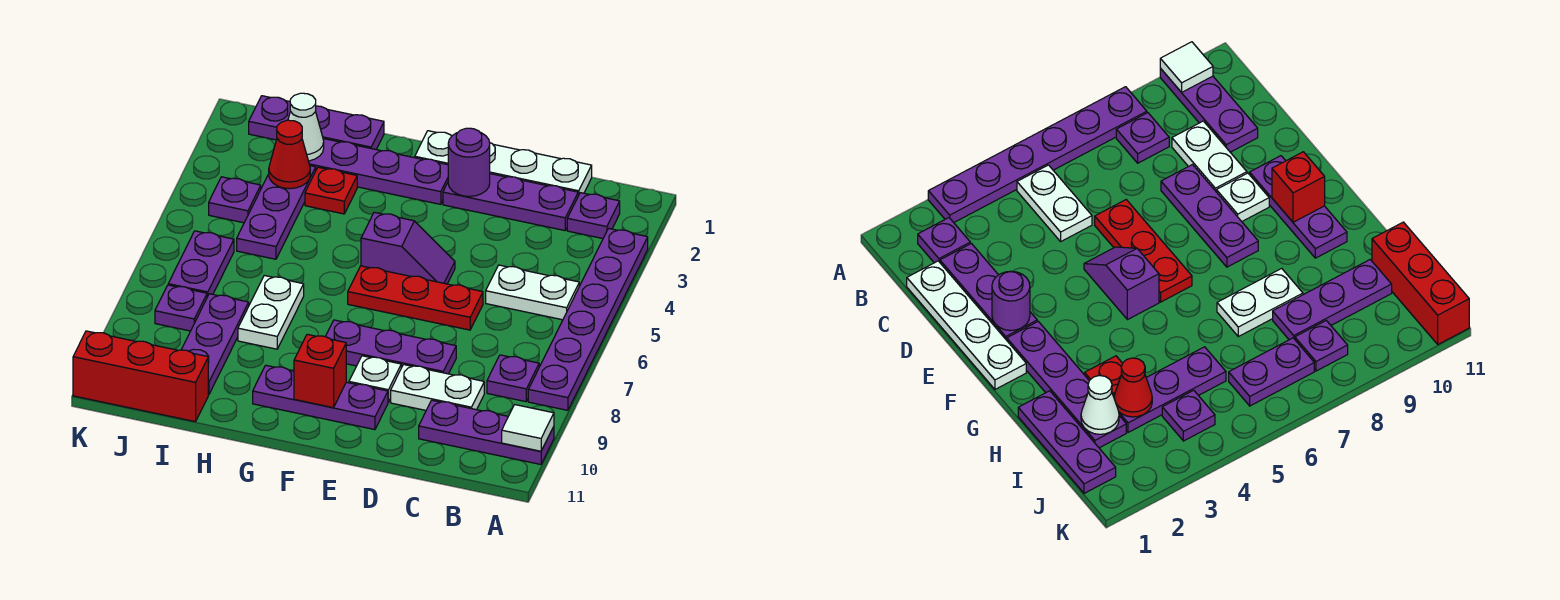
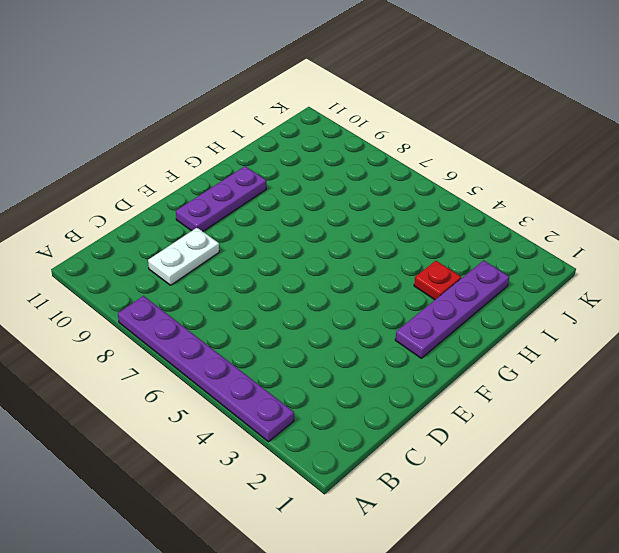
none -> purple plate A10:C10 level 1
none -> purple plate B2 level 1
none -> white plate B5:C5 level 1

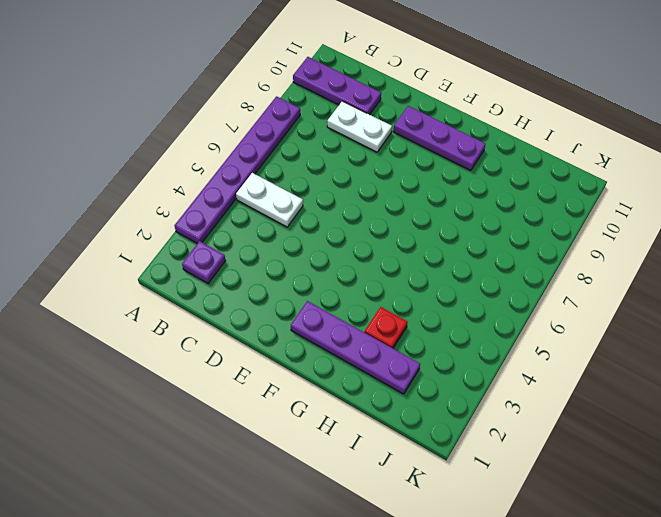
none -> purple plate B8 level 1
none -> white plate C1:F1 level 1
none -> purple plate C2:E2 level 1

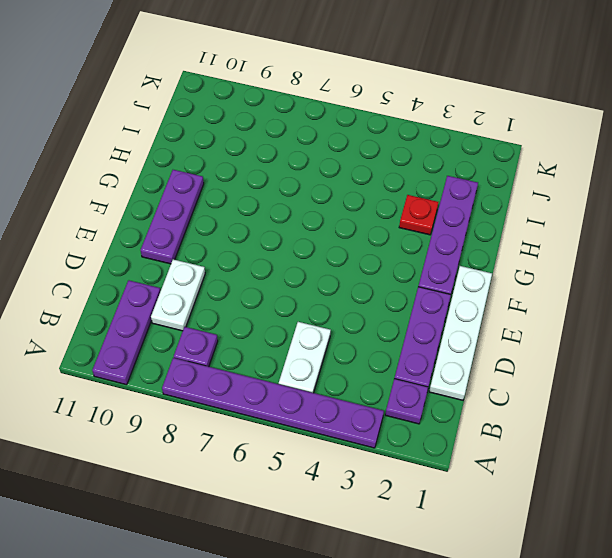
none -> red plate D6:F6 level 1
none -> purple plate D8:F8 level 1
none -> purple slope E5:F5 level 1 top F

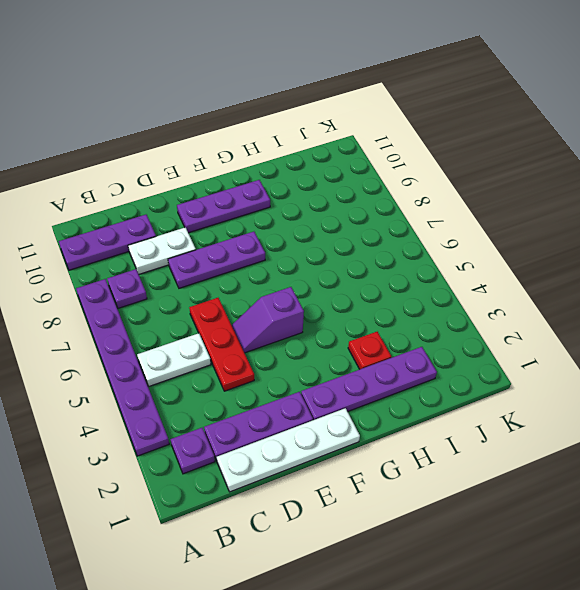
red plate D4:D6 level 1 -> red plate D6:F6 level 1
none -> white plate E9 level 1
none -> purple plate H1:J1 level 1
none -> white plate H7:H8 level 1

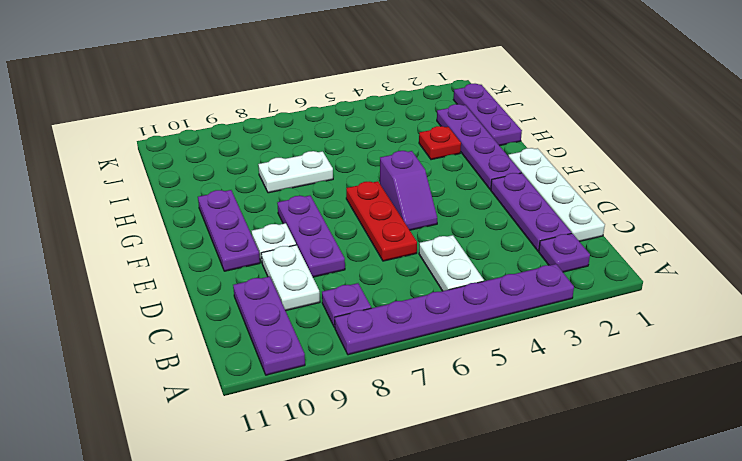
none -> purple plate I3:I5 level 1
none -> purple plate I8:I10 level 1
none -> red brick I11:K11 level 1

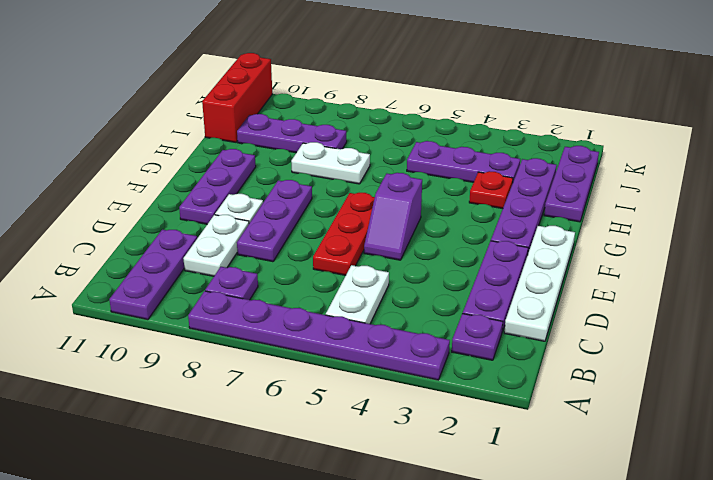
none -> purple plate J4 level 1
none -> purple plate J6:J7 level 1
none -> purple plate J8 level 1

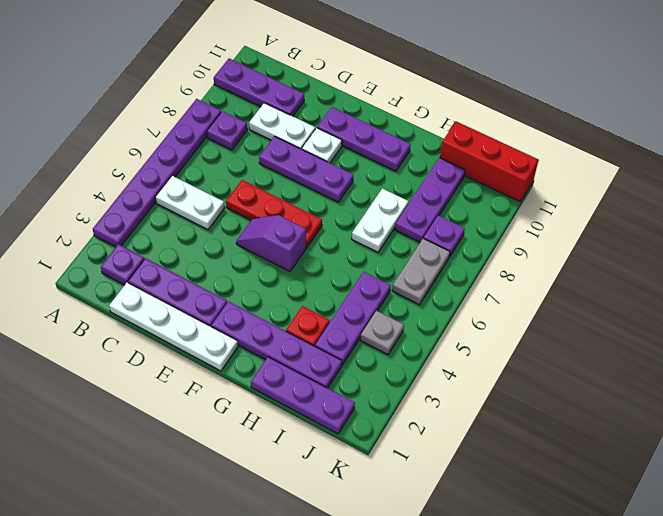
grey plate J4 level 1 -> purple plate J4 level 1
grey plate J6:J7 level 1 -> purple plate J6:J7 level 1
none -> white tile A10 level 2
none -> purple round brick E2 level 2
none -> red brick F10 level 2

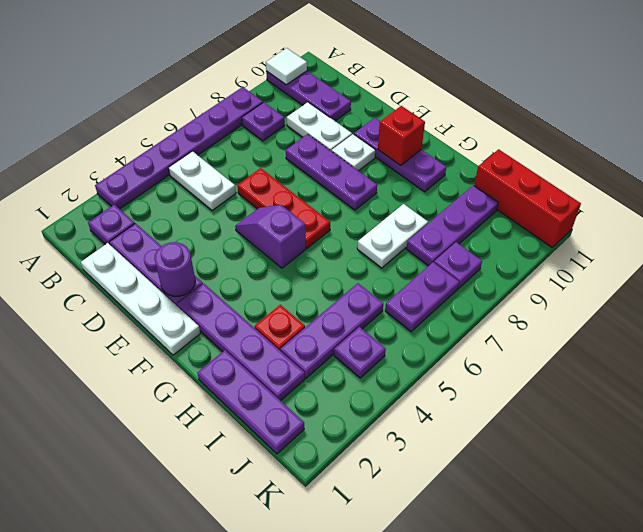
none -> white cone I2 level 2
none -> red cone I3 level 2

